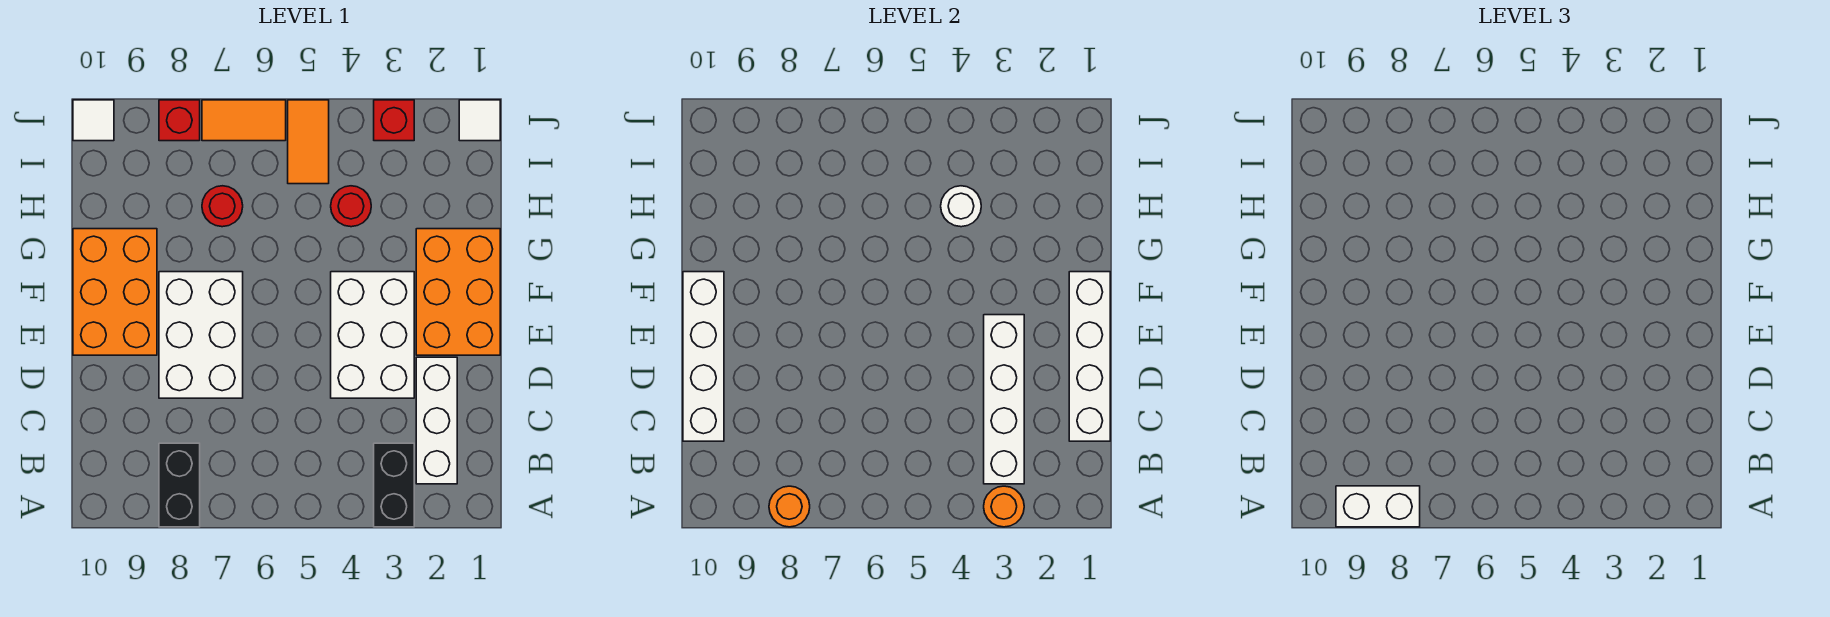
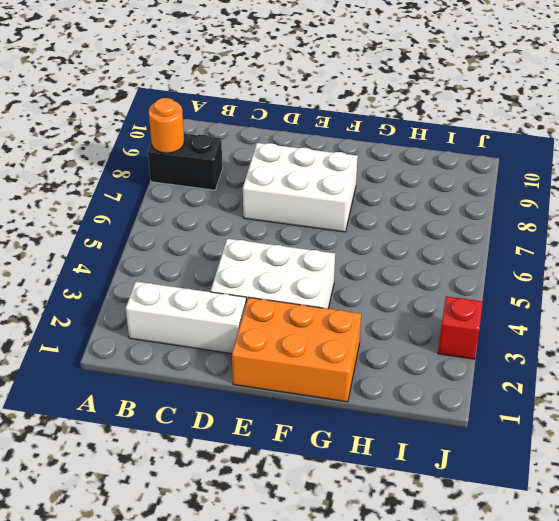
none -> black brick A3:B3 level 1
none -> orange brick E9:G10 level 1
none -> red round brick H4 level 1

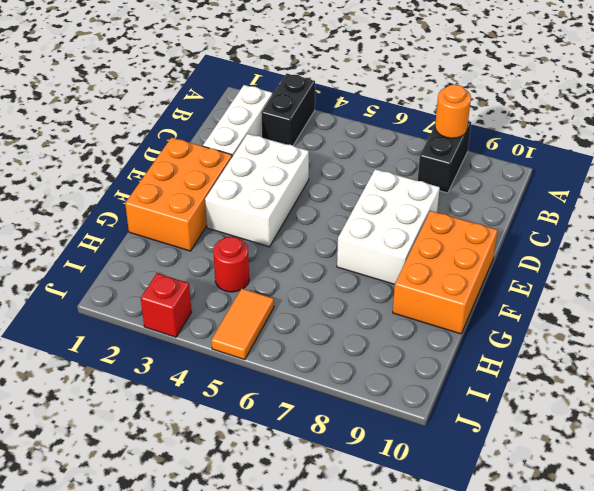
none -> red round brick H7 level 1
none -> white tile J1 level 1
none -> orange tile J6:J7 level 1

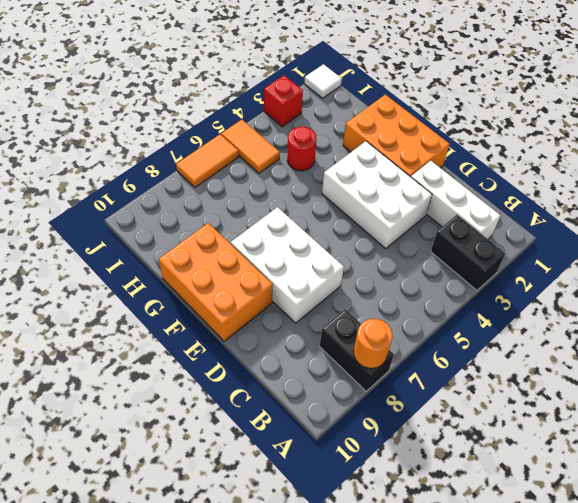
none -> red round brick H7 level 1
none -> red brick J8 level 1
none -> white tile J10 level 1

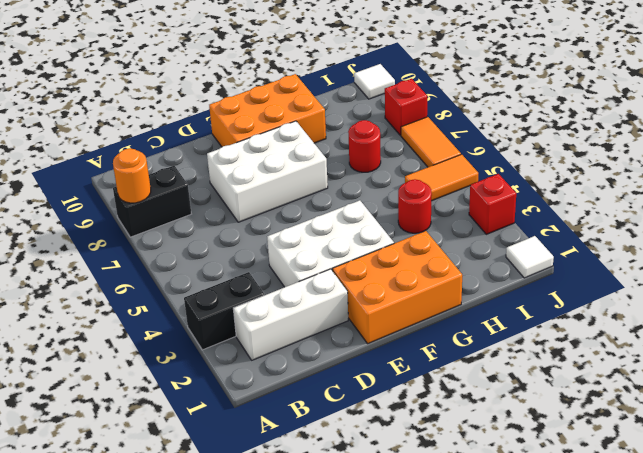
none -> orange round brick A3 level 2
none -> white brick B3:E3 level 2
none -> white brick C1:F1 level 2

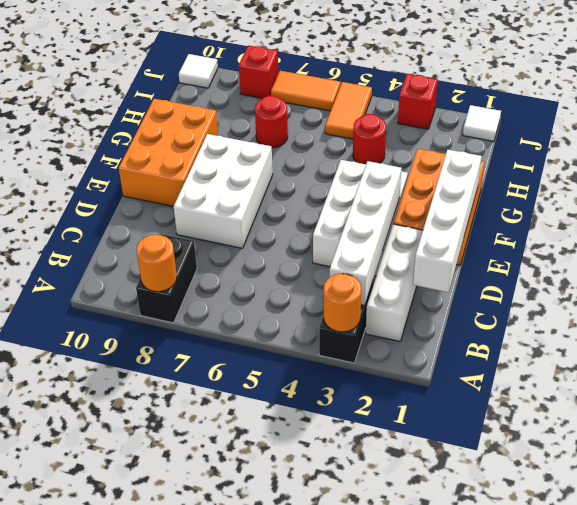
none -> white brick C10:F10 level 2
none -> white round brick H4 level 2
none -> white brick A8:A9 level 3

